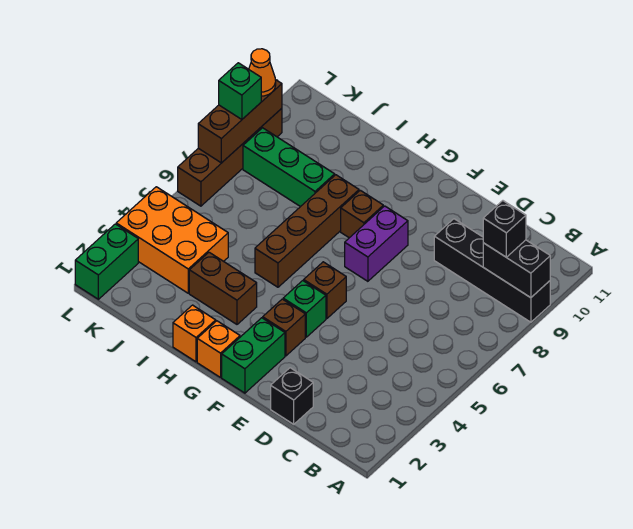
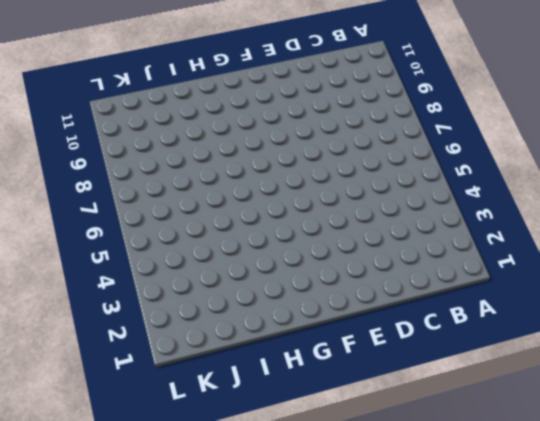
none -> black brick A9:D9 level 1
none -> black brick D1 level 1
none -> green brick F1:F2 level 1

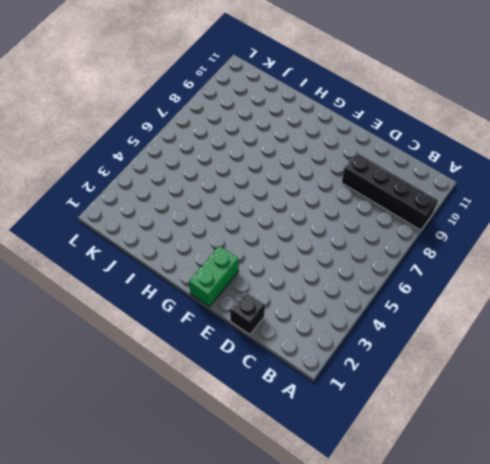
none -> brown brick F3 level 1
none -> green brick F4 level 1
none -> brown brick F5 level 1

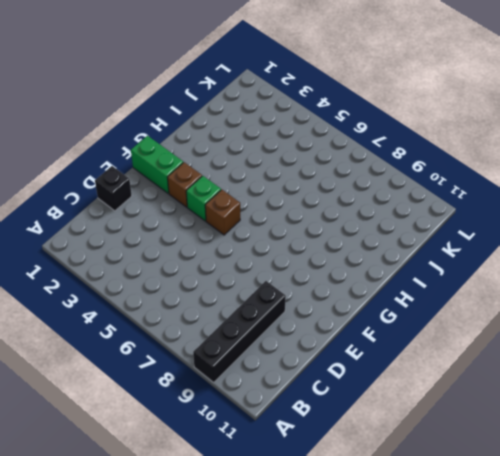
none -> purple brick F7:F8 level 1
none -> orange brick G1 level 1
none -> brown brick G8 level 1

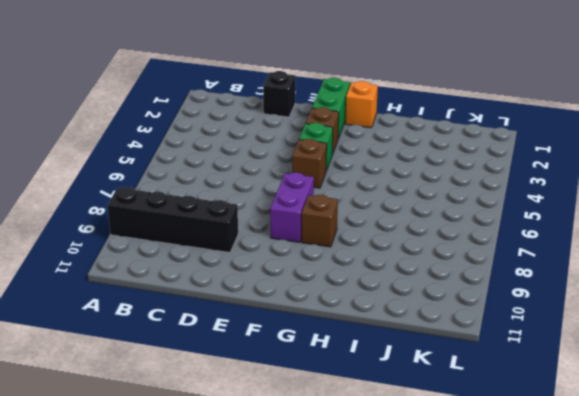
none -> orange brick H1 level 1
none -> brown brick H3:I3 level 1
none -> brown brick H5:H8 level 1

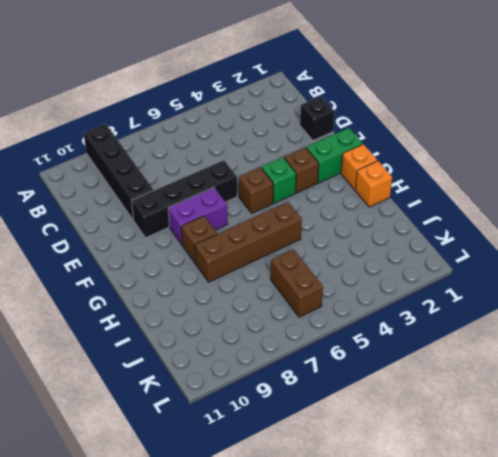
black brick E6:E9 level 1 -> none
brown brick J6:K6 level 1 -> brown brick H3:I3 level 1
none -> green brick I8:K8 level 1
none -> orange brick J3:L4 level 1
none -> green brick L1:L2 level 1

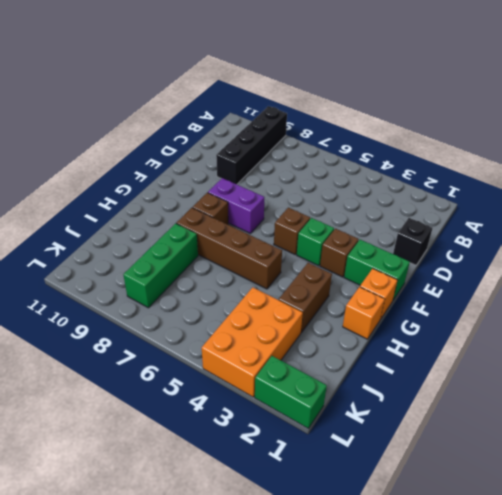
none -> brown brick L6:L9 level 1
none -> black brick A9:B9 level 2
none -> brown brick L7:L9 level 2

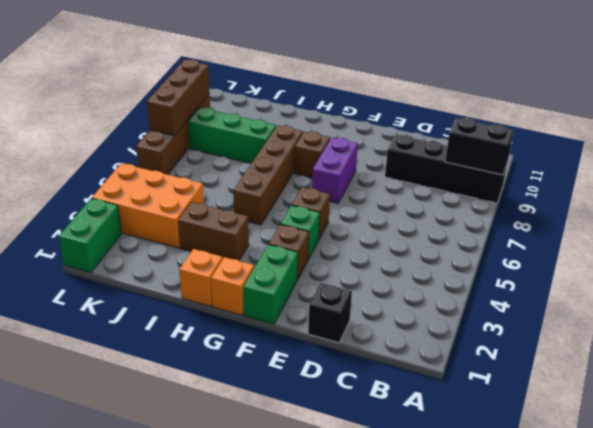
none -> black brick B9 level 3
none -> green brick L8 level 3
none -> orange cone L9 level 3

